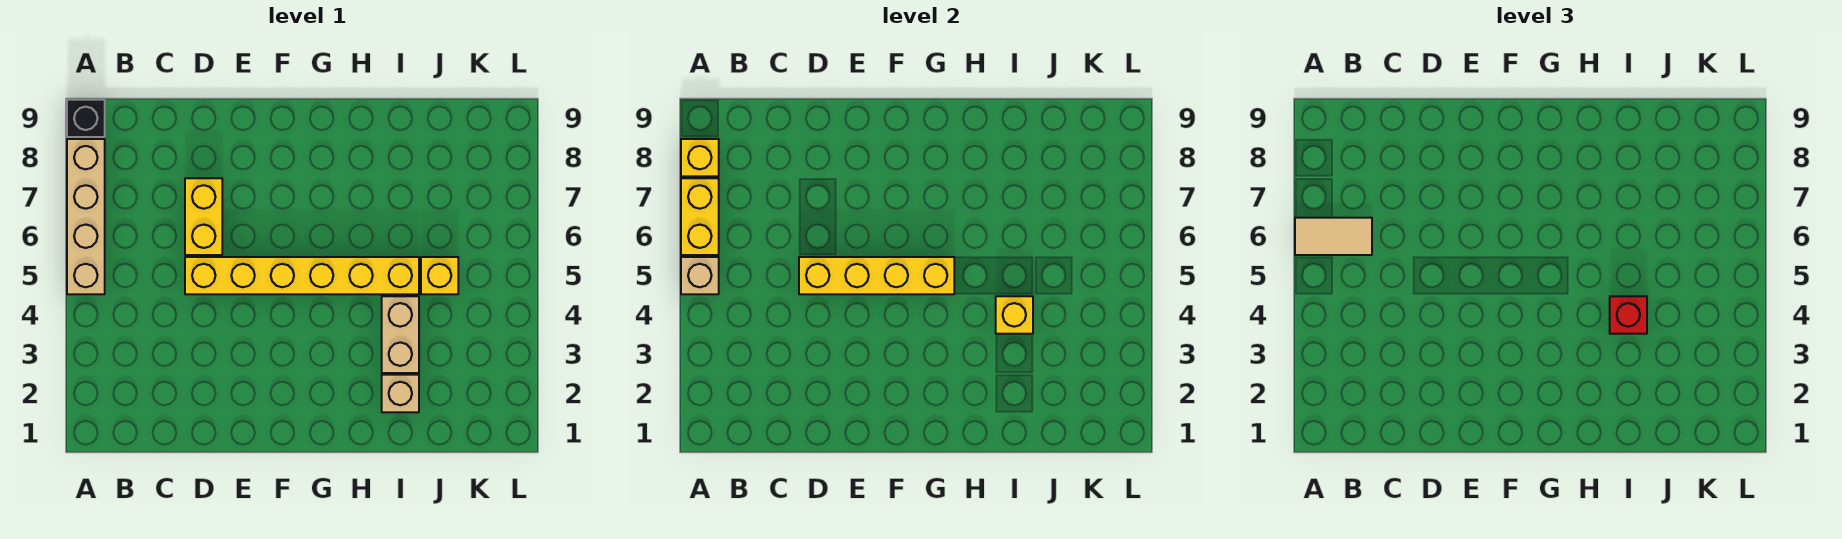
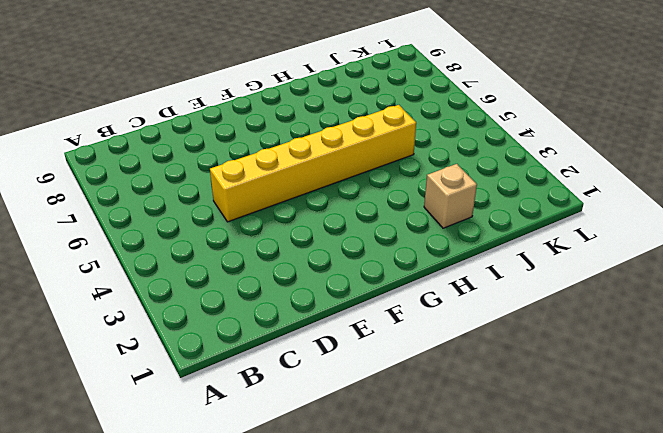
none -> tan brick A5:A8 level 1
none -> black brick A9 level 1
none -> yellow brick D6:D7 level 1

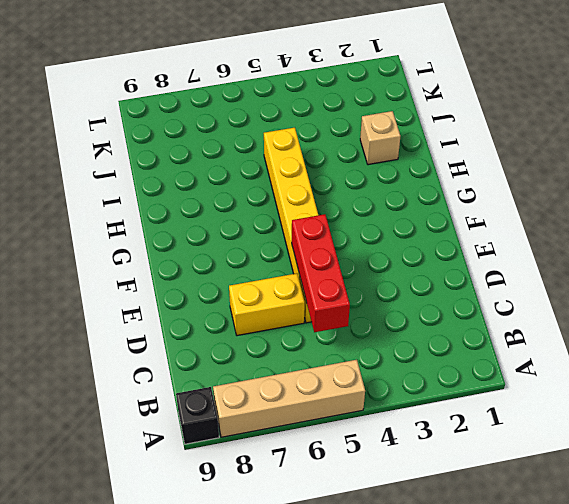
red brick C5:E5 level 2 -> yellow brick D5:G5 level 2
none -> tan brick I3:I4 level 1
none -> yellow brick J5 level 1
none -> tan brick A5 level 2

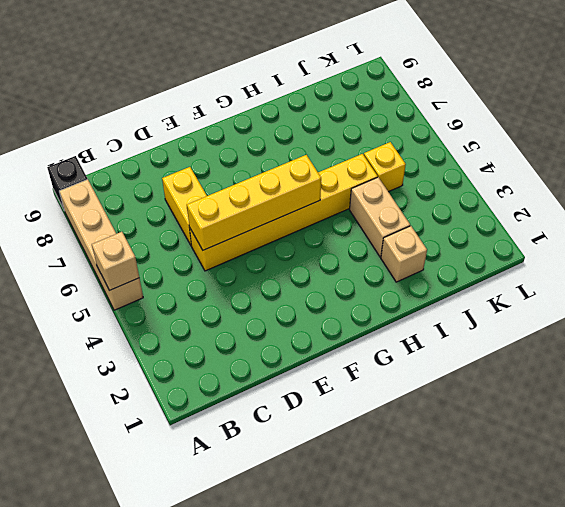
none -> yellow brick A6:A7 level 2
none -> yellow brick A8 level 2
none -> yellow brick I4 level 2

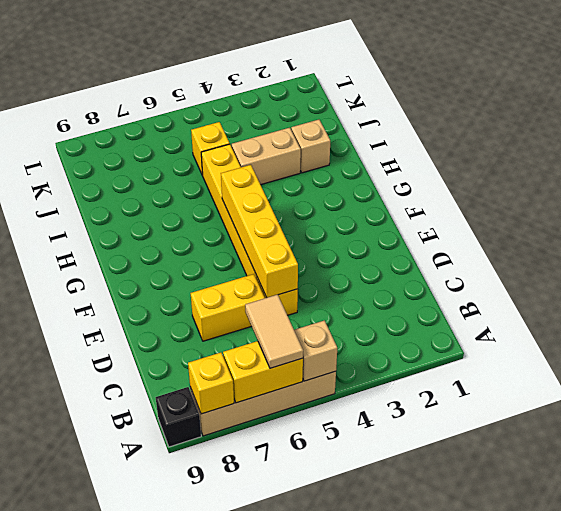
none -> yellow brick I4 level 2
none -> red brick I4 level 3

